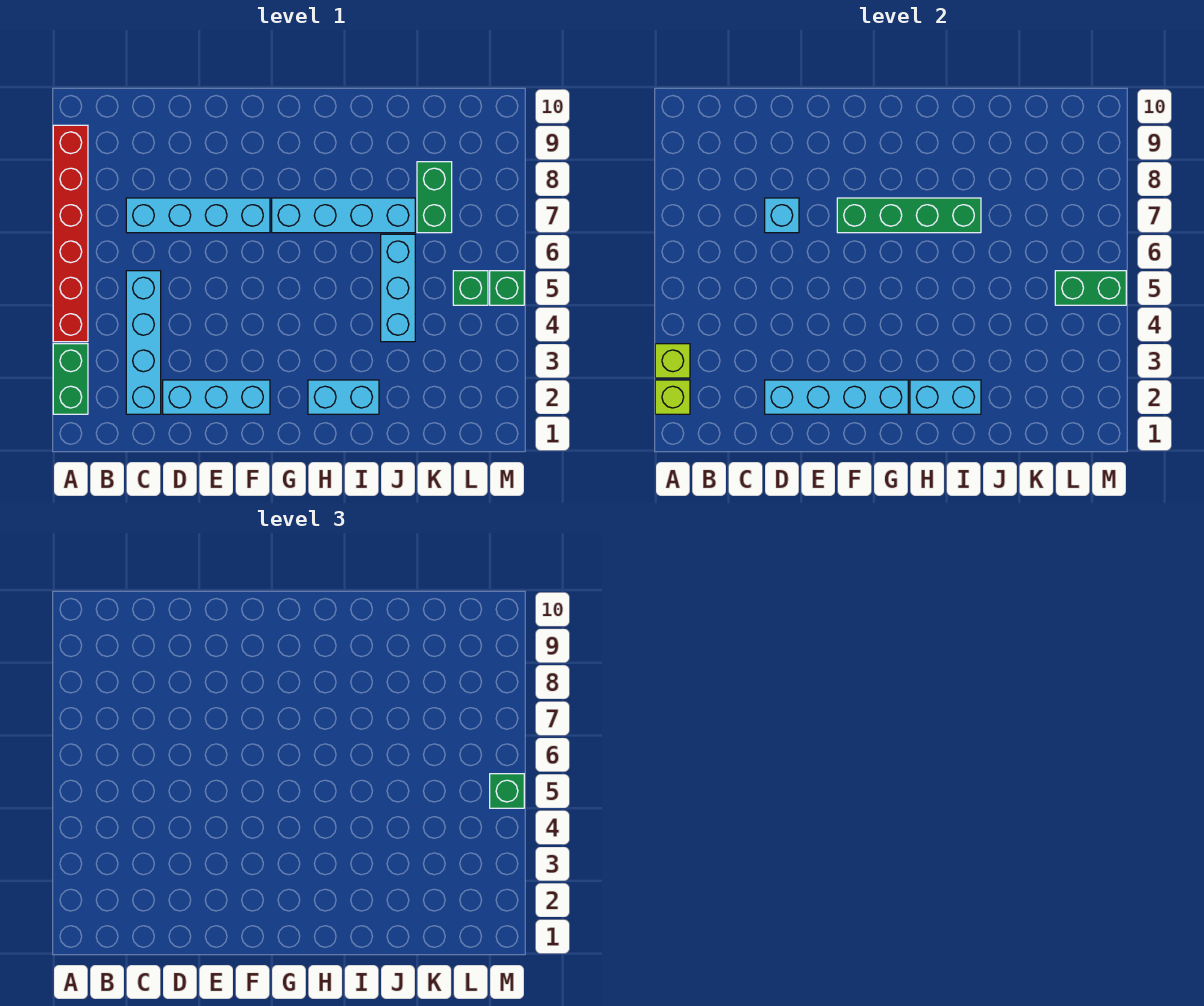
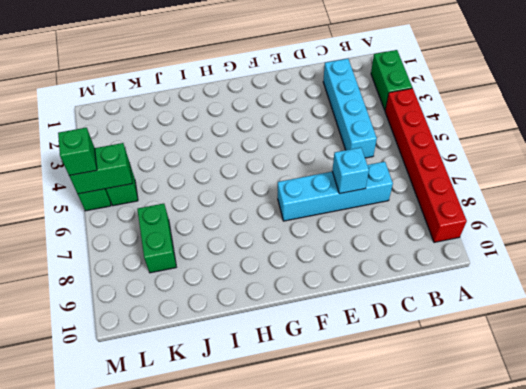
none -> cyan brick D2:F2 level 1
none -> cyan brick G7:J7 level 1
none -> cyan brick H2:I2 level 1

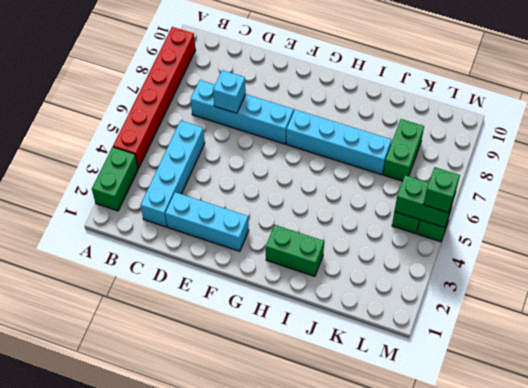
green brick H2:I2 level 1 -> cyan brick H2:I2 level 1
none -> cyan brick J4:J6 level 1
none -> lime brick A2 level 2
none -> lime brick A3 level 2

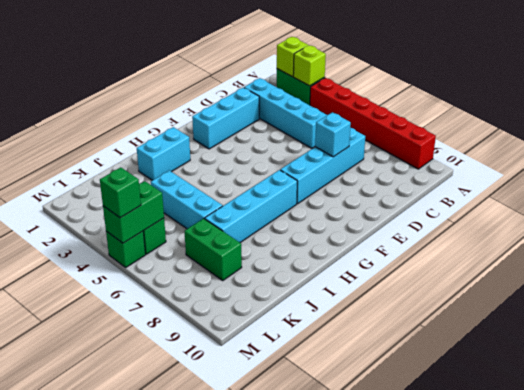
none -> cyan brick D2:G2 level 2
none -> green brick F7:I7 level 2
none -> cyan brick H2:I2 level 2

